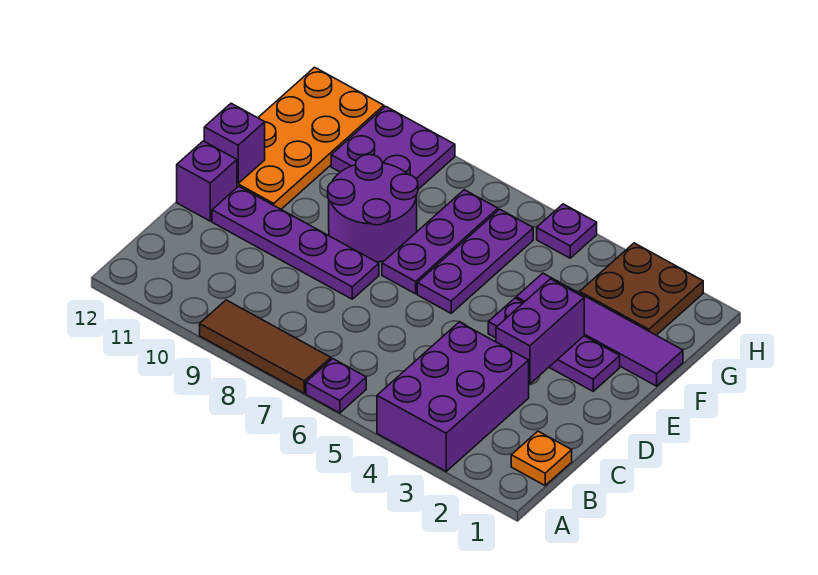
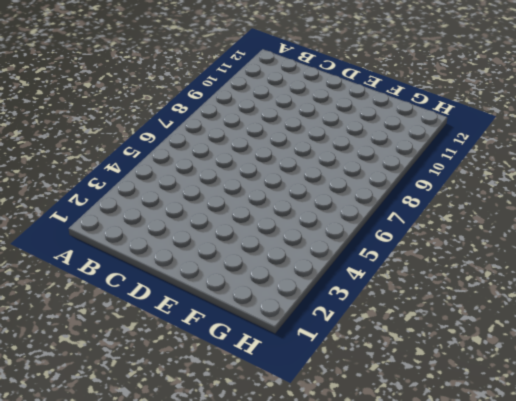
none -> purple brick A3:C4 level 1
none -> purple plate A6 level 1
none -> brown tile A7:A9 level 1

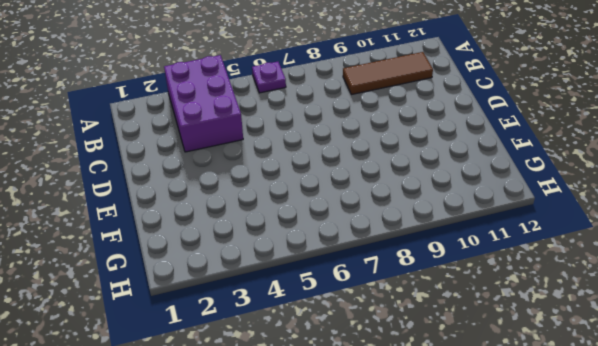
brown tile B9:B11 level 1 -> brown tile A7:A9 level 1
none -> orange plate B1 level 1
none -> purple plate D8:D11 level 1
none -> purple brick D12 level 1

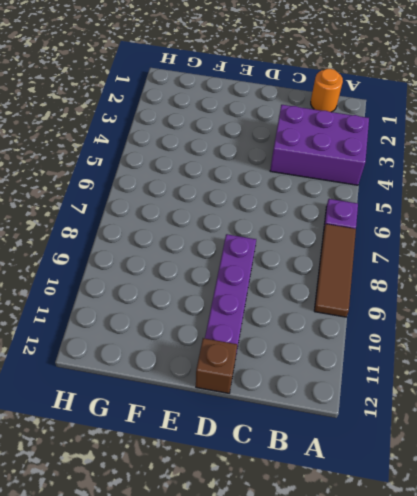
orange round brick B1 level 1 -> orange plate B1 level 1
brown brick D12 level 1 -> purple brick D12 level 1
none -> purple plate E2:E4 level 1
none -> purple plate E6:G6 level 1
none -> purple plate E7:G7 level 1

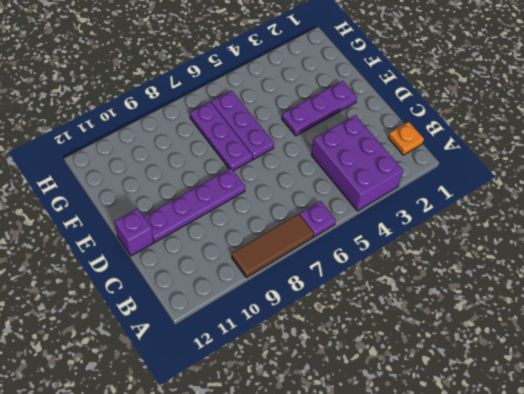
none -> purple round brick E8:F9 level 1
none -> orange plate E11:H12 level 1
none -> purple tile F1:F4 level 1

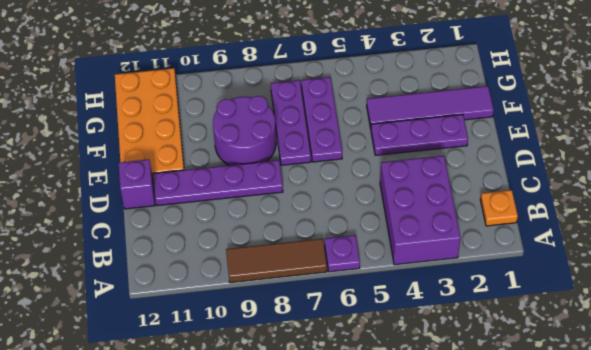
none -> brown plate G2:H3 level 1
none -> purple plate G9:H10 level 1
none -> purple plate H5 level 1

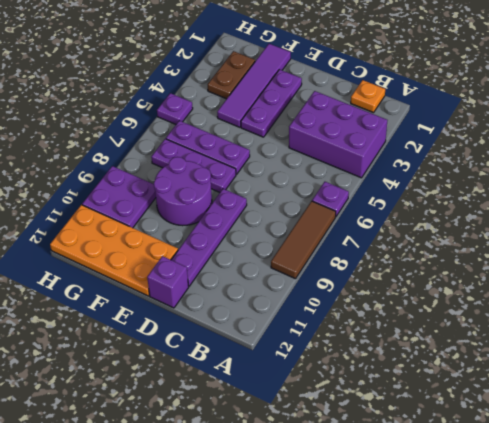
brown plate G2:G3 level 1 -> brown plate G2:H3 level 1
none -> purple brick D3:E3 level 2
none -> purple brick E12 level 2

